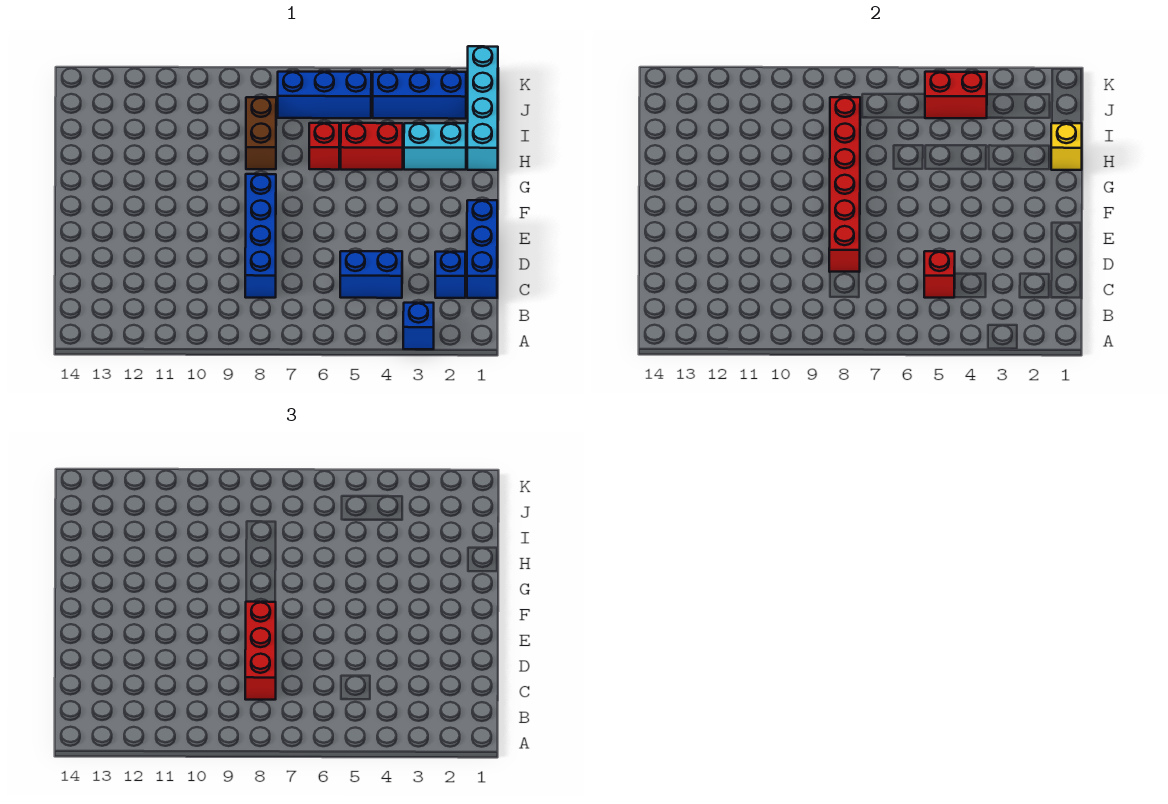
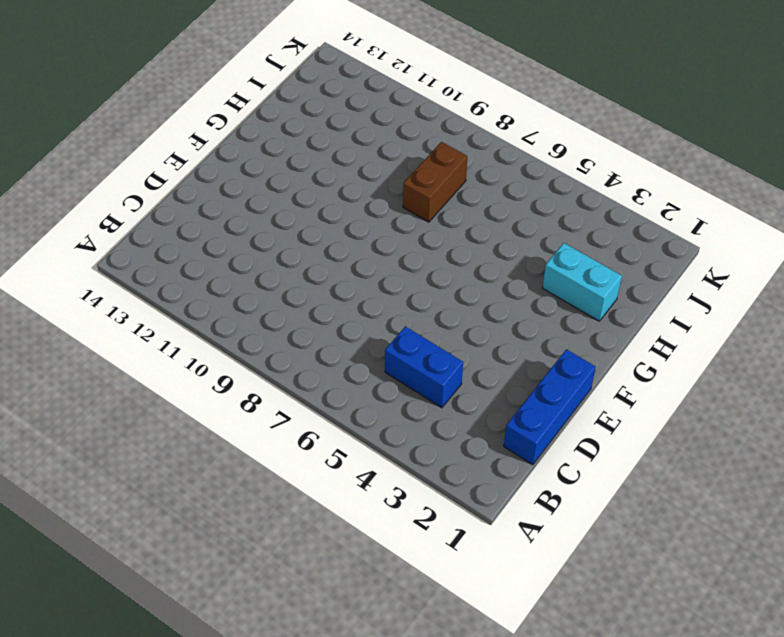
none -> blue brick A3 level 1
none -> blue brick C2 level 1
none -> blue brick C8:F8 level 1

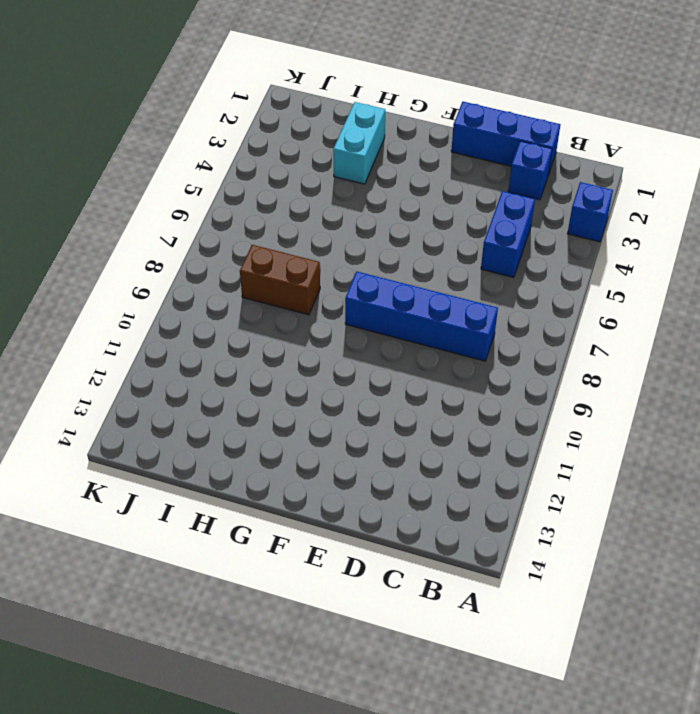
none -> cyan brick H1:K1 level 1
none -> red brick H4:H5 level 1
none -> red brick H6 level 1

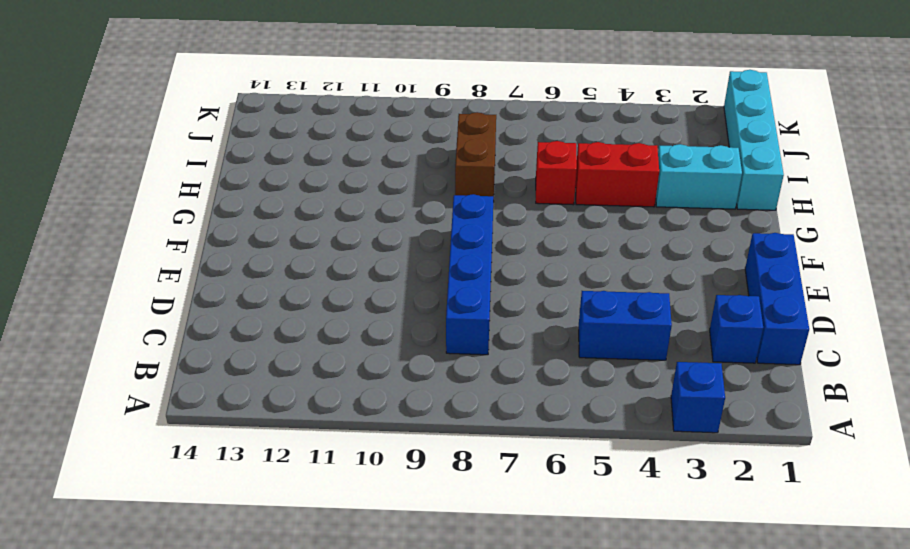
none -> blue brick J2:J4 level 1
none -> blue brick J5:J7 level 1
none -> red brick C5 level 2

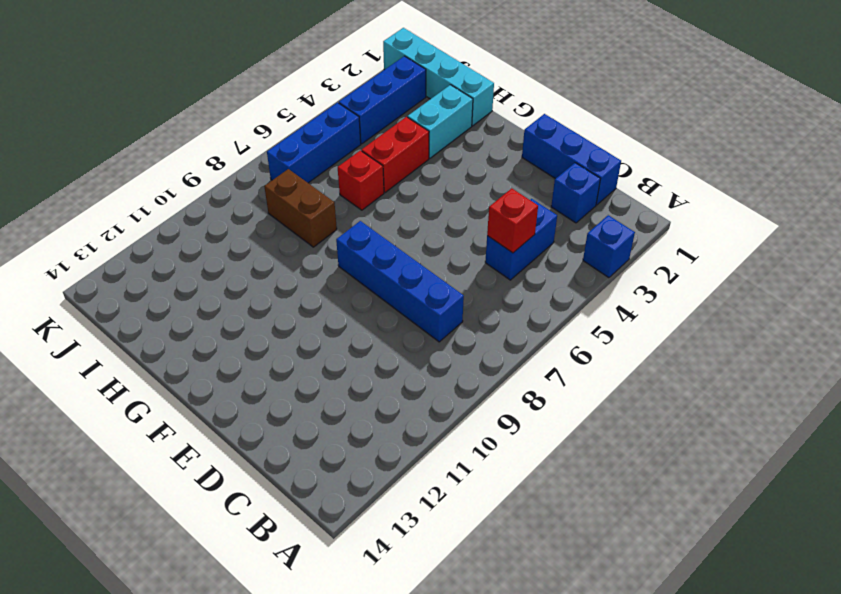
none -> red brick D8:I8 level 2
none -> yellow brick H1 level 2
none -> red brick J4:J5 level 2

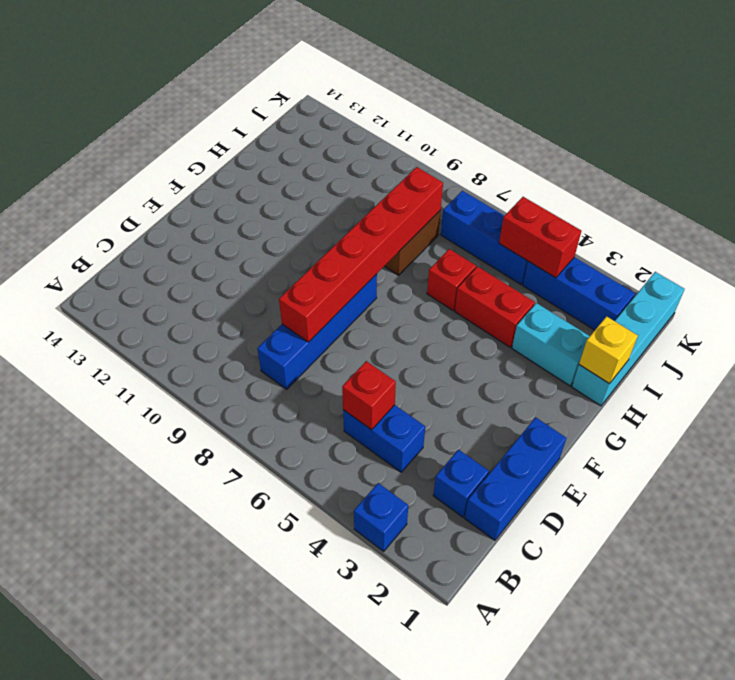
none -> red brick C8:E8 level 3

